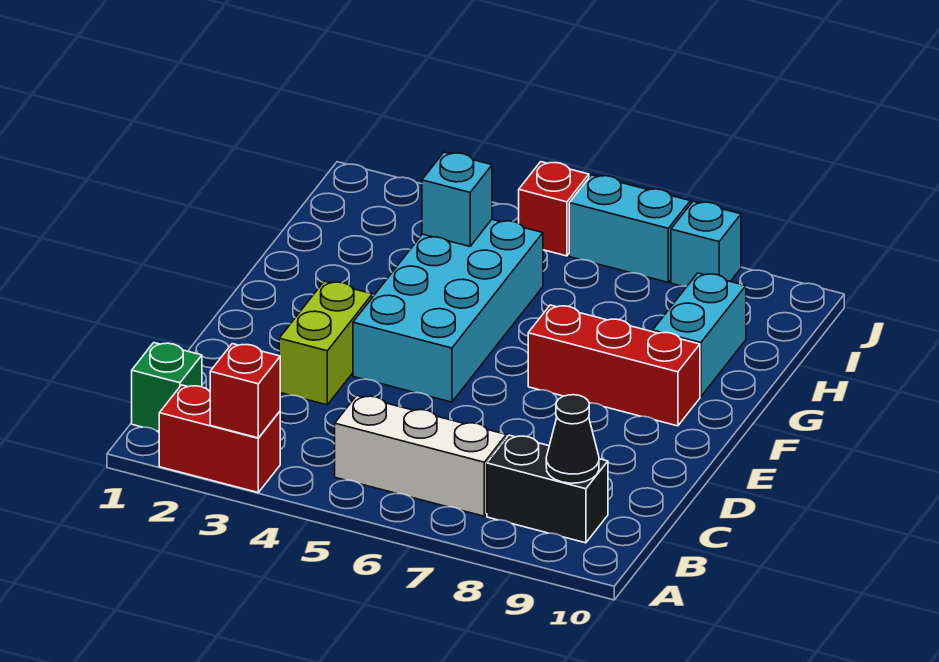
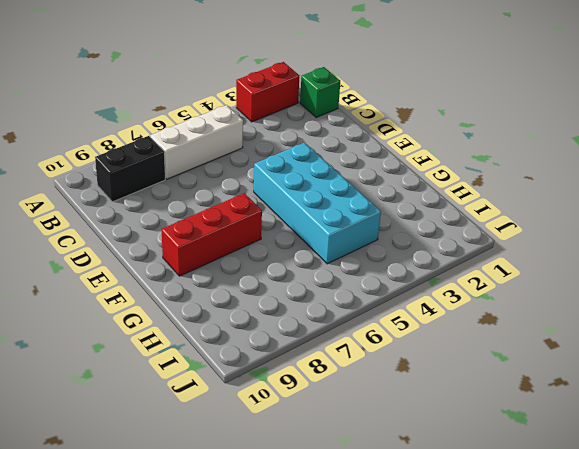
none -> lime brick D3:E3 level 1
none -> cyan brick G9:H9 level 1
none -> red brick J5 level 1

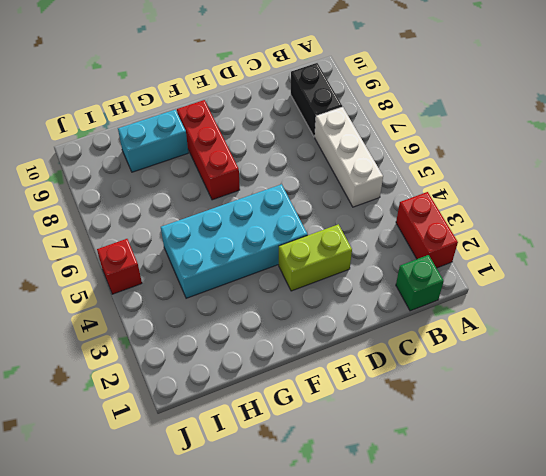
none -> cyan brick J6:J7 level 1
none -> cyan brick J8 level 1
none -> red brick A3 level 2

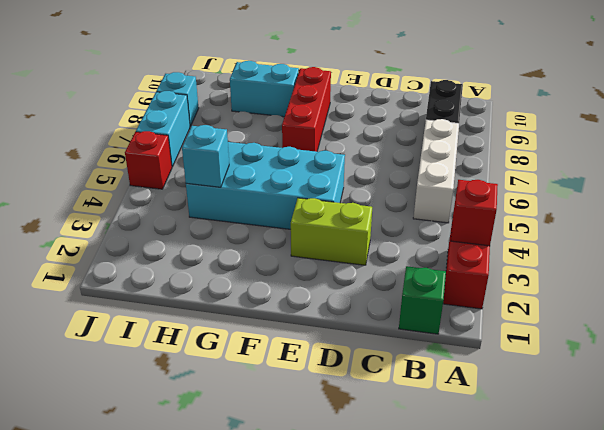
none -> black cone B9 level 2

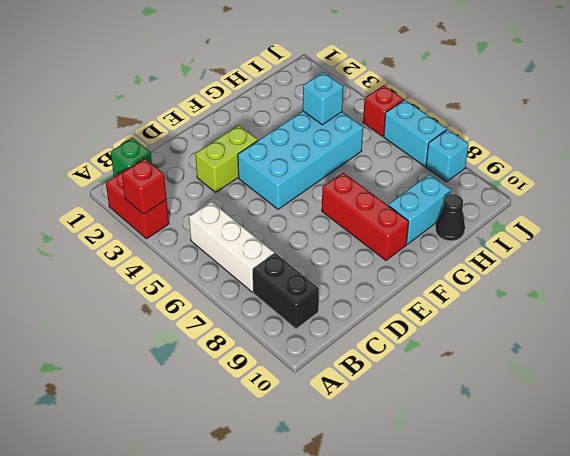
black cone H10 level 1 -> black cone B9 level 2

